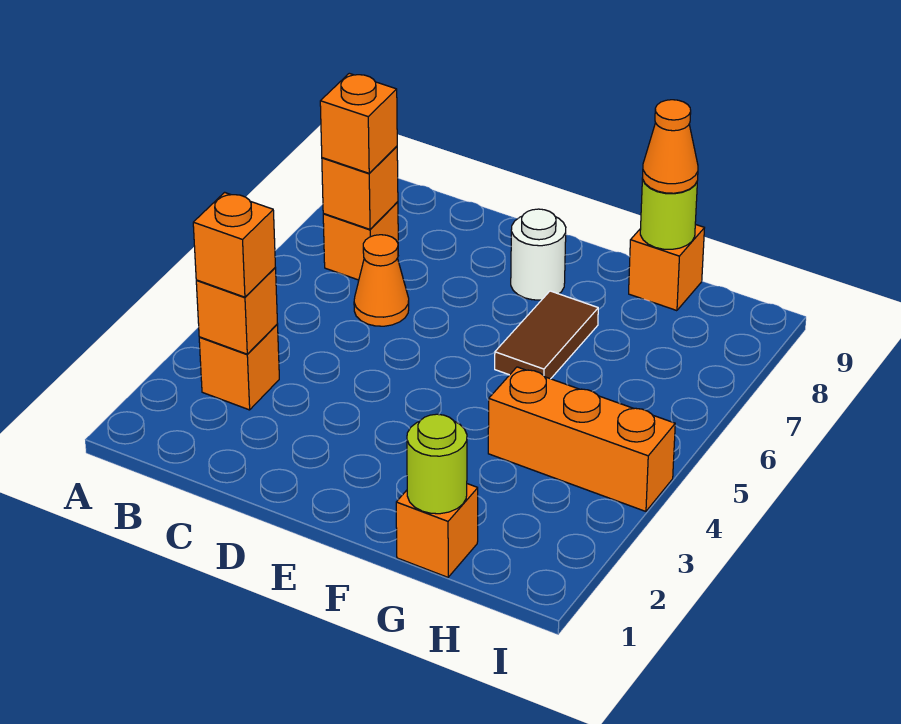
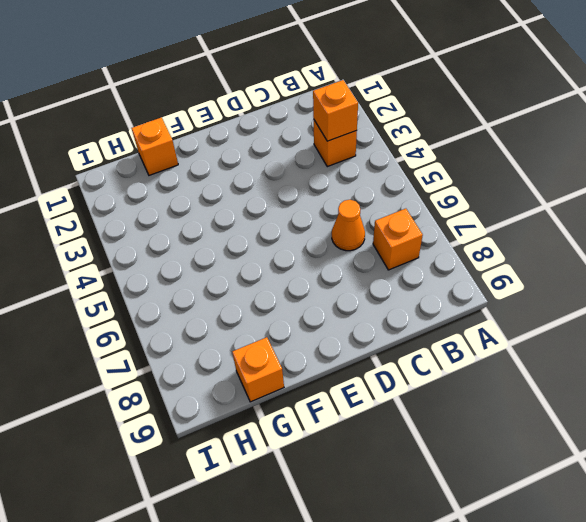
none -> white round brick E8 level 1
none -> brown tile F6:F7 level 1
none -> orange brick G4:I4 level 1

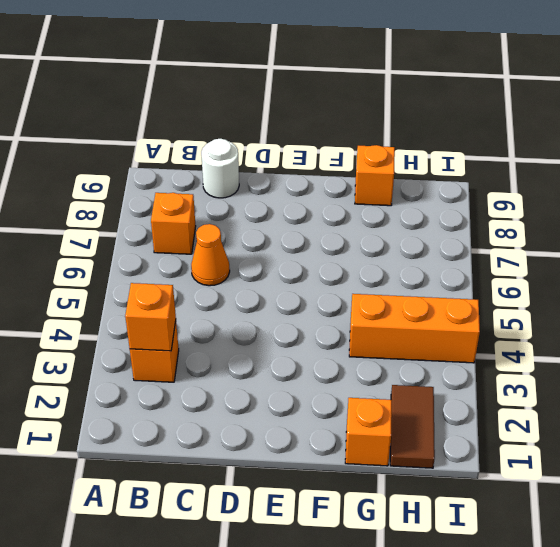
white round brick C9 level 1 -> white round brick E8 level 1
brown tile H1:H2 level 1 -> brown tile F6:F7 level 1
none -> orange brick B7 level 2
none -> lime round brick G1 level 2
none -> lime round brick G9 level 2

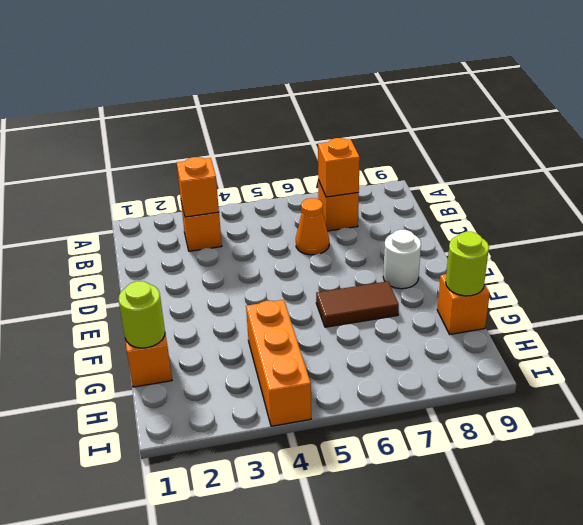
none -> orange brick B3 level 3
none -> orange brick B7 level 3
none -> orange cone G9 level 3

